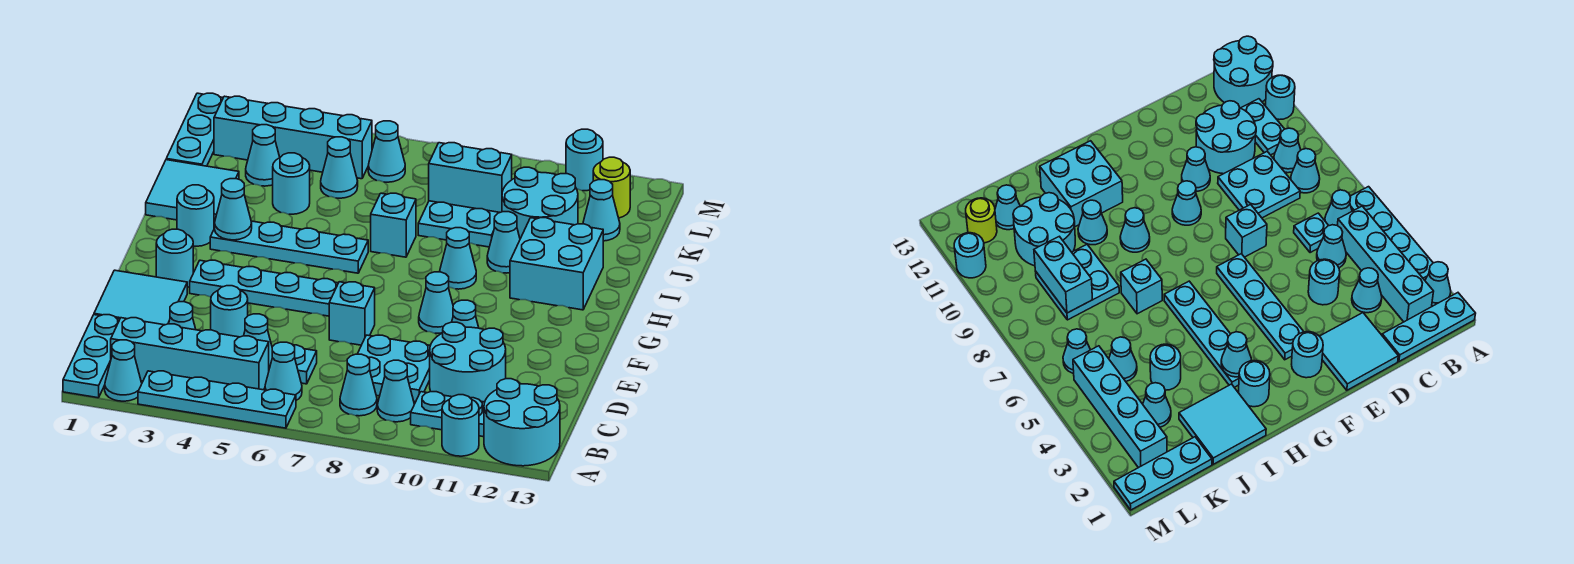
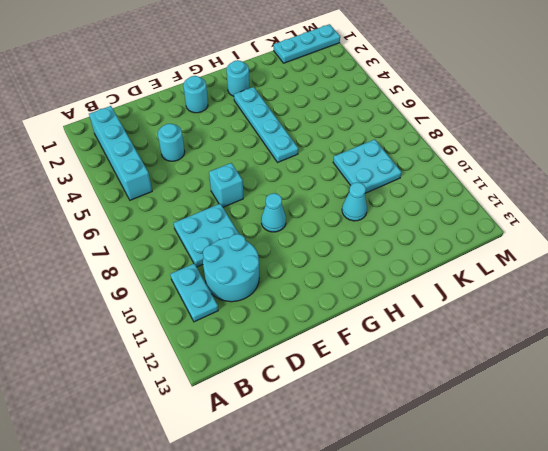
none -> cyan plate A1:C1 level 1
none -> cyan cone A2 level 1
none -> cyan plate A3:A6 level 1
none -> cyan round brick A11 level 1

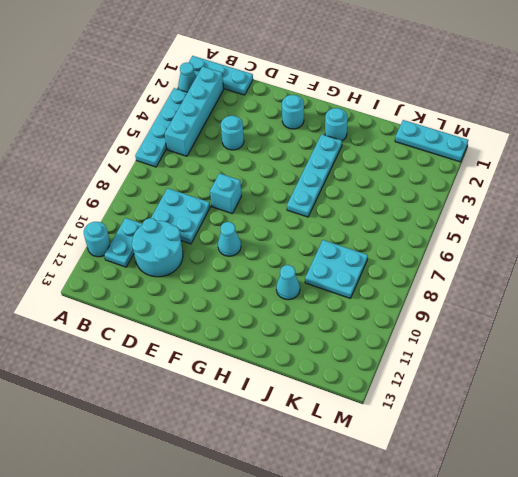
none -> cyan round brick A12:B13 level 1
none -> cyan cone B6 level 1
none -> cyan cone B8 level 1
none -> cyan cone B9 level 1

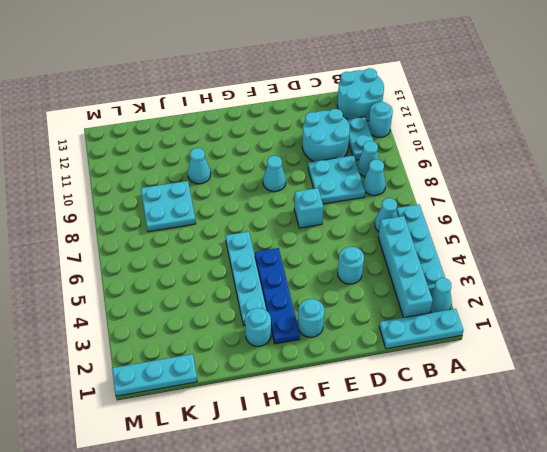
blue plate G2:G5 level 1 -> none
none -> cyan cone C3 level 1
none -> cyan cone C5 level 1
none -> cyan plate C6 level 1
none -> cyan tile D1:E2 level 1

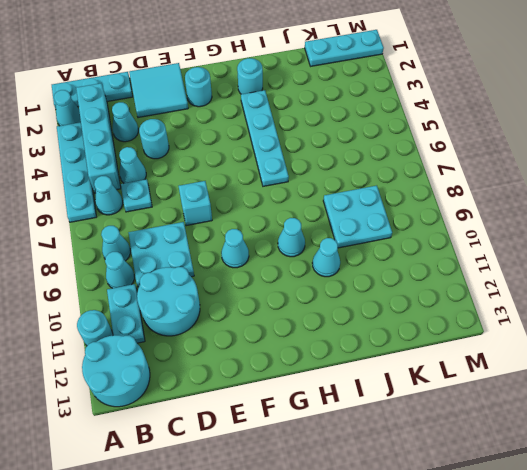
none -> cyan cone E10 level 1
none -> cyan plate F3:F6 level 1
none -> cyan brick H11:I12 level 1
none -> cyan tile I1:J2 level 1

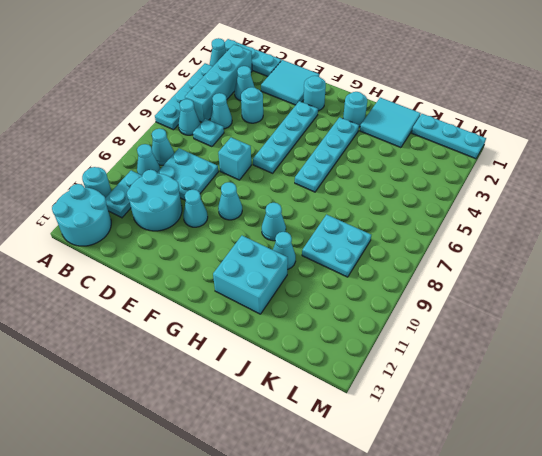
none -> cyan brick I7 level 1
none -> cyan round brick J4 level 1
none -> cyan round brick J10:K11 level 1
none -> cyan cone K3 level 1

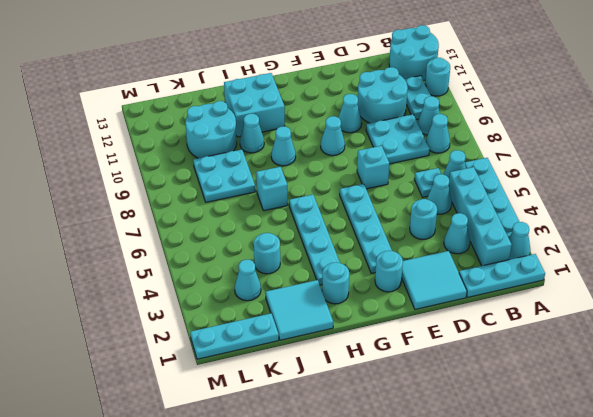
none -> cyan cone K5 level 1
none -> cyan cone K12 level 1
none -> cyan brick L2:L5 level 1
none -> cyan cone L6 level 1

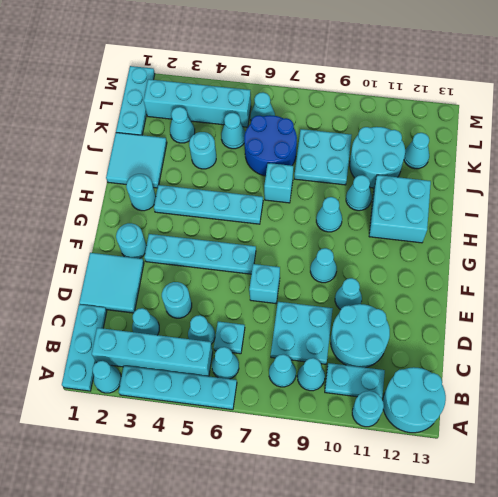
blue round brick J6:K7 level 1 -> none
none -> lime round brick L12 level 1
none -> cyan round brick M11 level 1
none -> cyan cone H3 level 2
none -> cyan brick K8:K9 level 2

